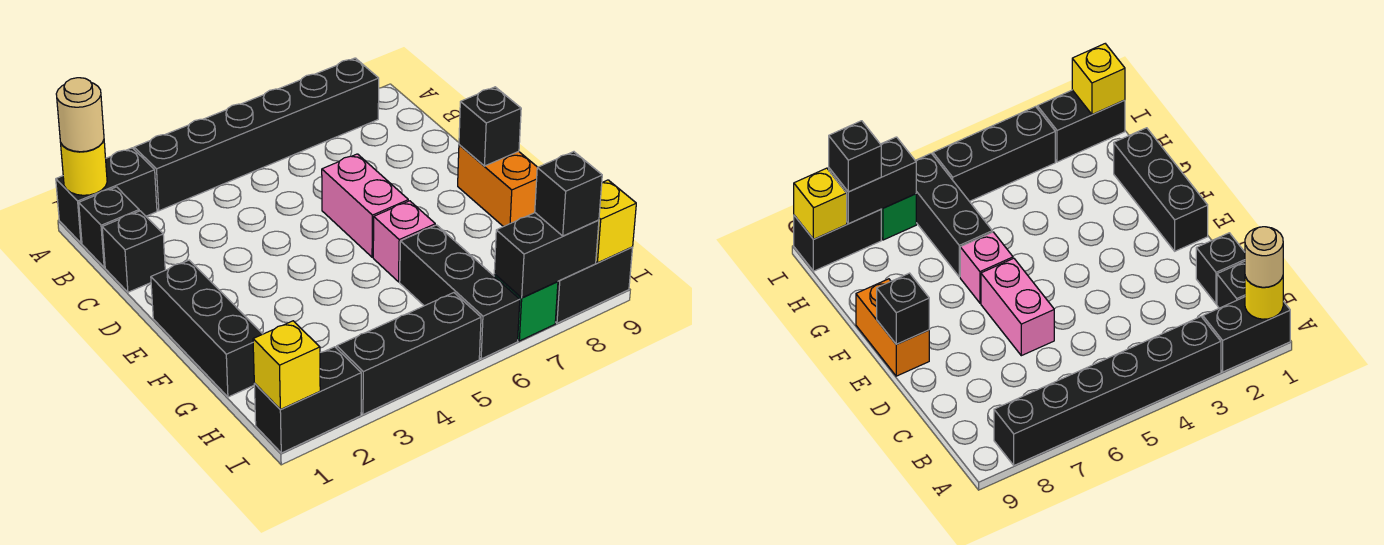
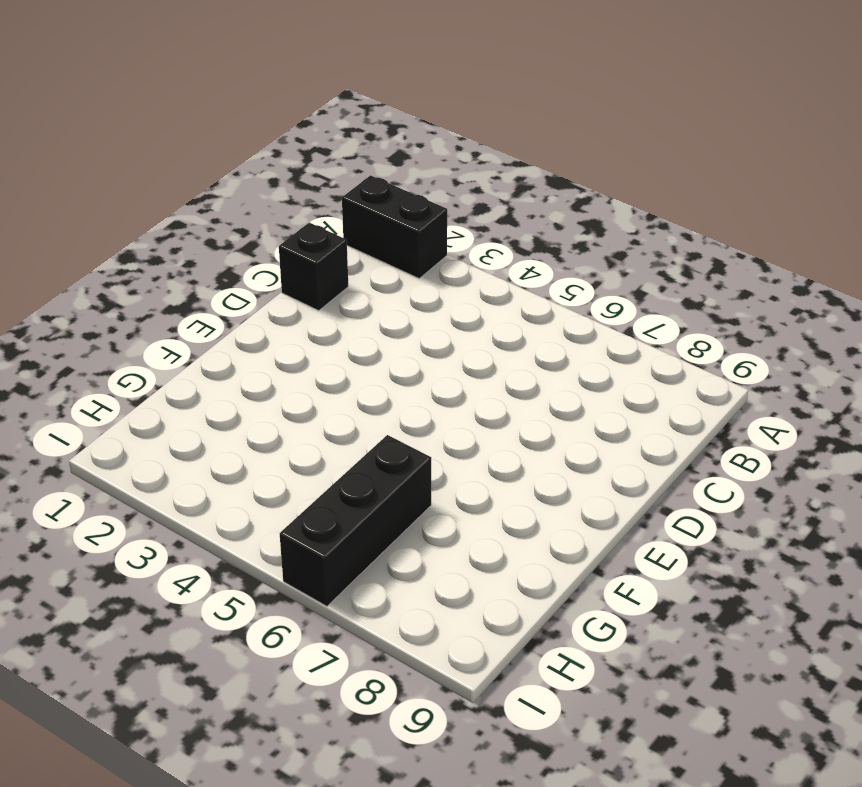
none -> black brick A3:A8 level 1
none -> black brick B1 level 1
none -> pink brick D6:E6 level 1

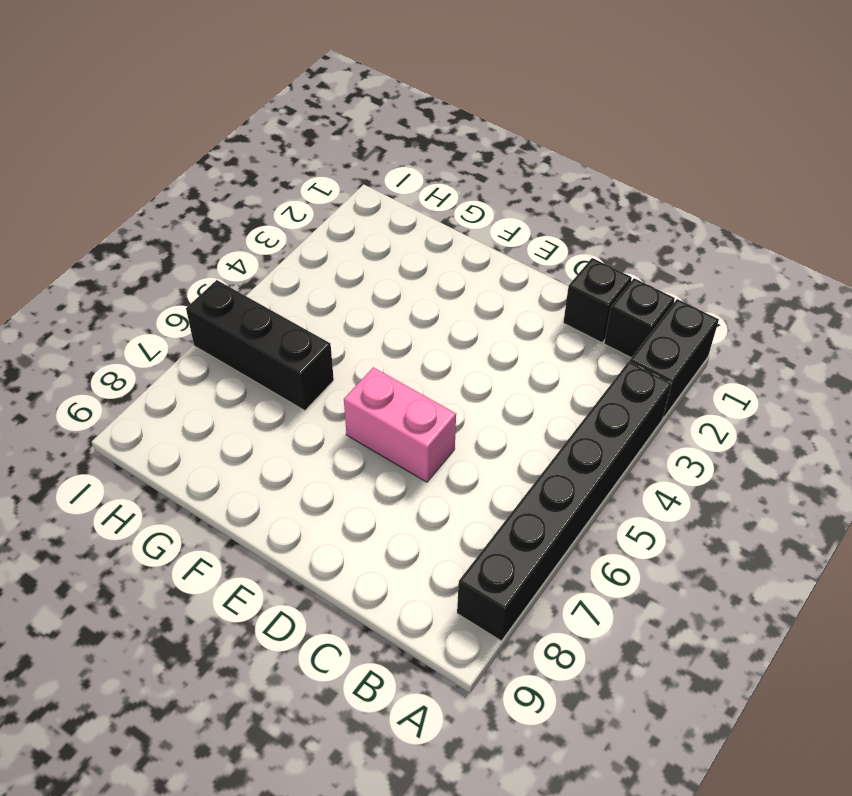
none -> black brick E1:G1 level 1
none -> orange brick E9:F9 level 1
none -> pink brick F6 level 1

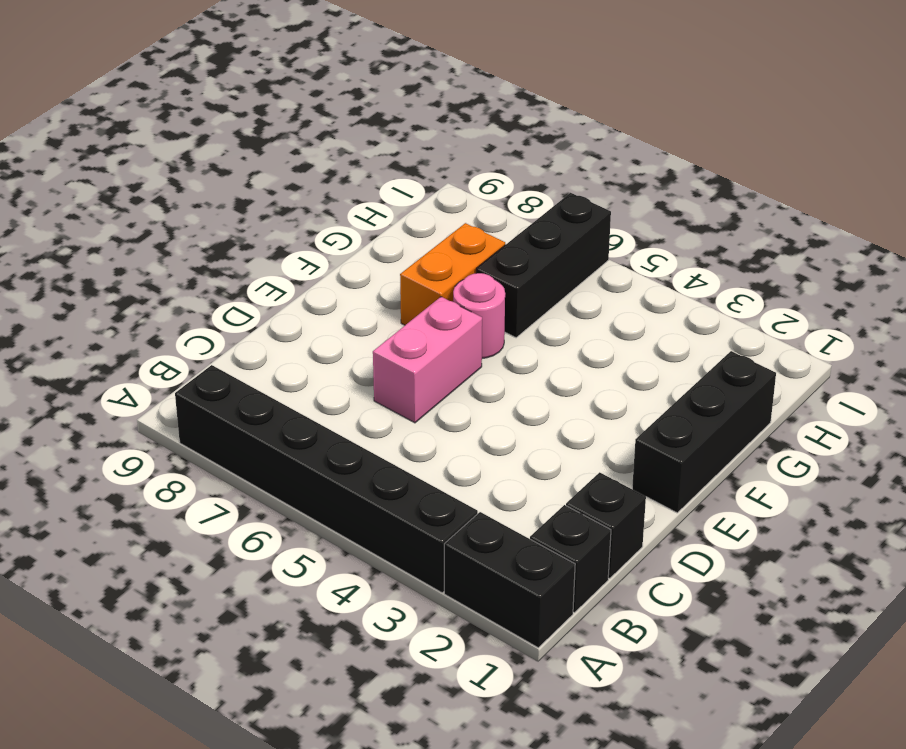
pink round brick F6 level 1 -> pink brick F6 level 1
orange brick F7:G7 level 1 -> orange brick E9:F9 level 1
none -> black brick I1:I2 level 1
none -> black brick I3:I5 level 1
none -> green brick I7 level 1

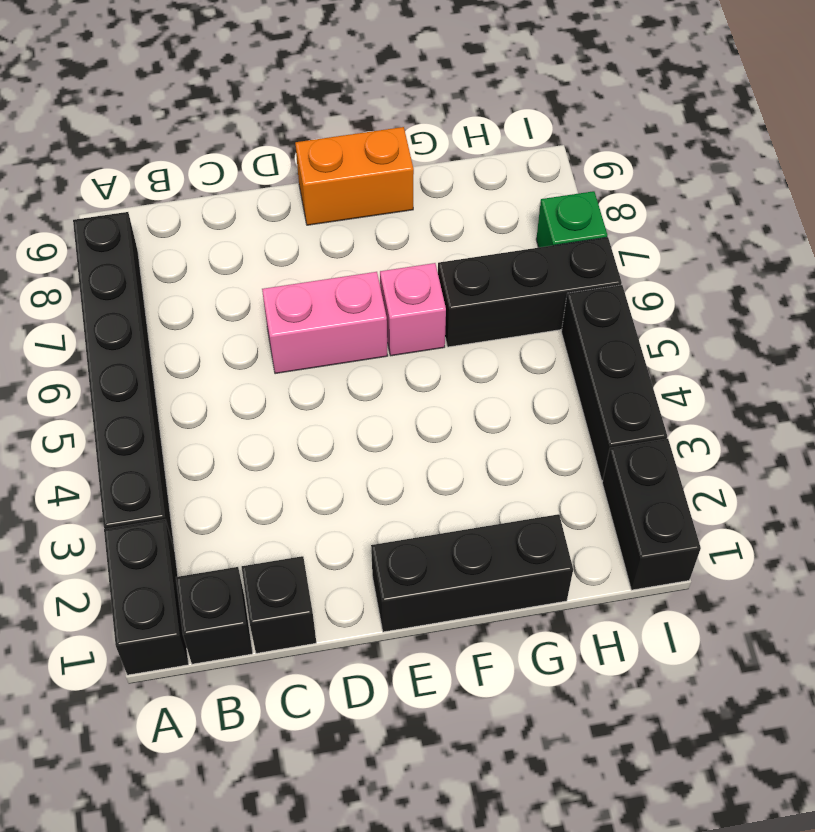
none -> black brick I8:I9 level 1
none -> yellow round brick A1 level 2
none -> black brick E9 level 2

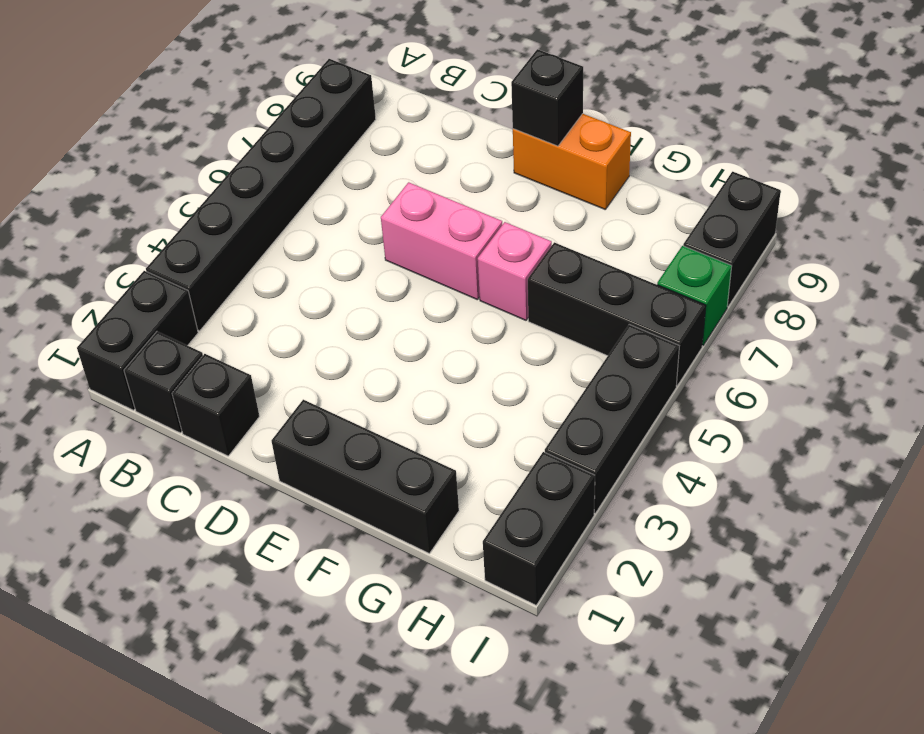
none -> yellow round brick A1 level 2
none -> yellow brick I1 level 2
none -> black brick I7:I8 level 2

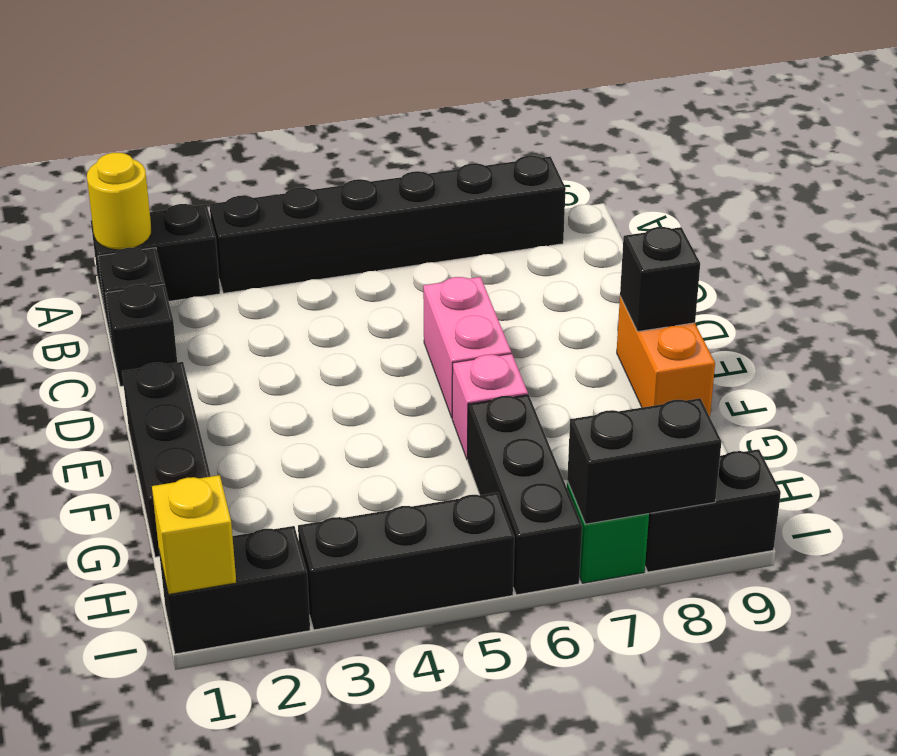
none -> yellow brick I9 level 2
none -> tan round brick A1 level 3
none -> black brick I8 level 3

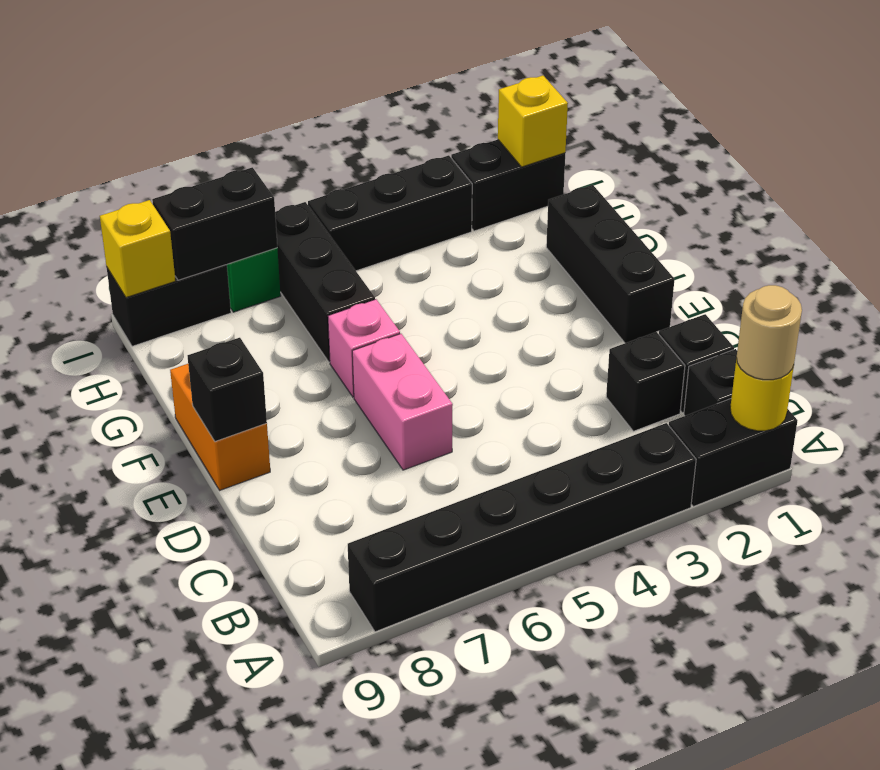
black brick C2 level 1 -> black brick I8 level 3

